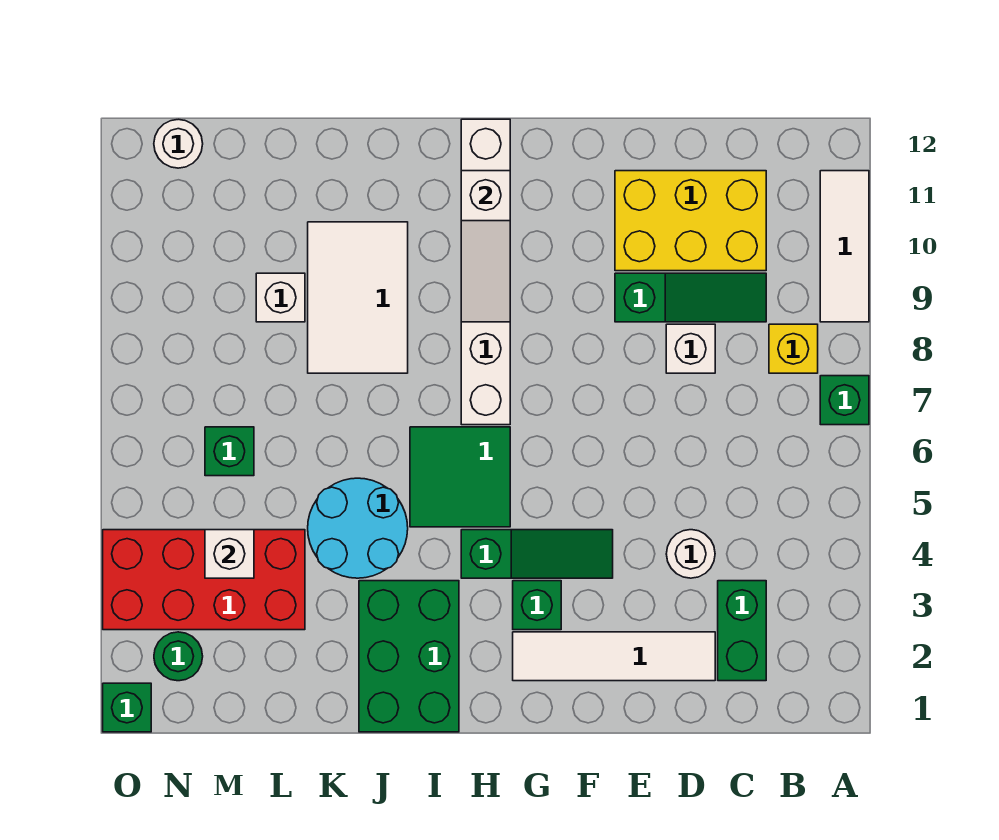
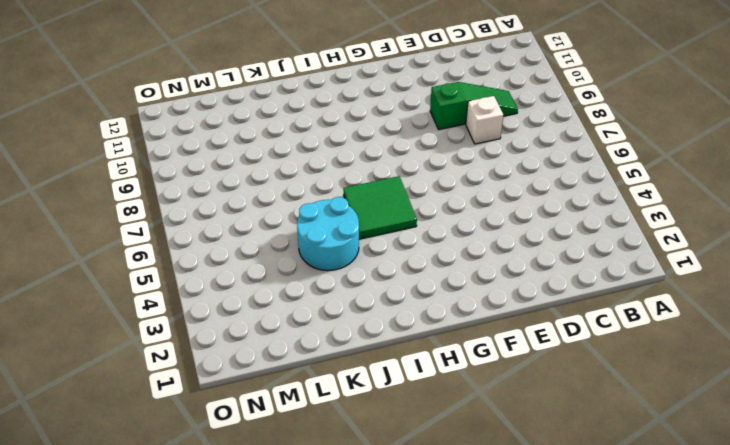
none -> green brick A7 level 1
none -> white tile A9:A11 level 1
none -> yellow brick B8 level 1

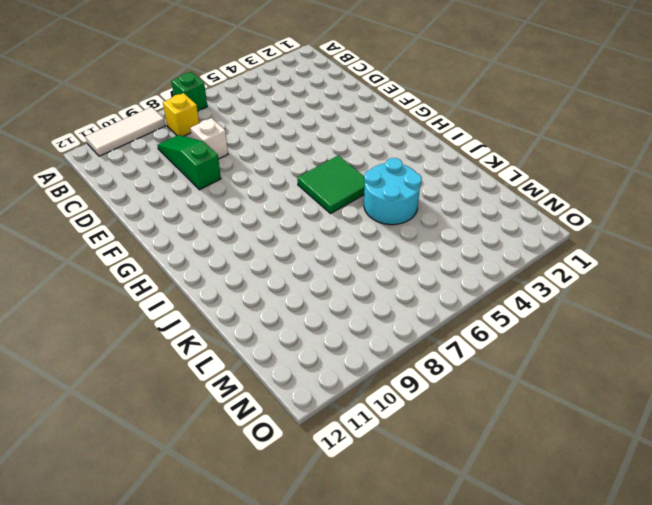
none -> green brick C2:C3 level 1
none -> yellow brick C10:E11 level 1
none -> white tile D2:G2 level 1

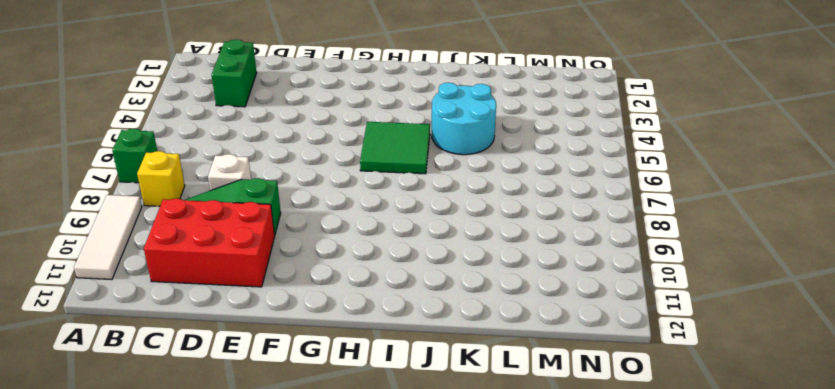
red brick C10:E11 level 1 -> yellow brick C10:E11 level 1
none -> white tile D2:G2 level 1
none -> white round brick D4 level 1
none -> green slope F4:H4 level 1 top H

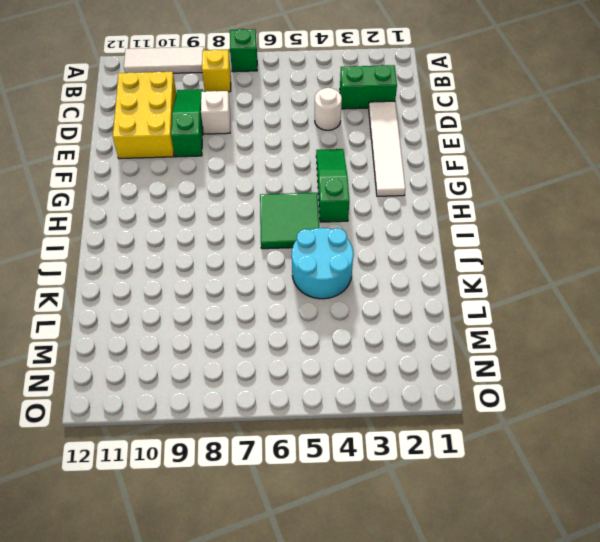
none -> green brick G3 level 1
none -> white brick H7:H12 level 1
none -> green brick I1:J3 level 1

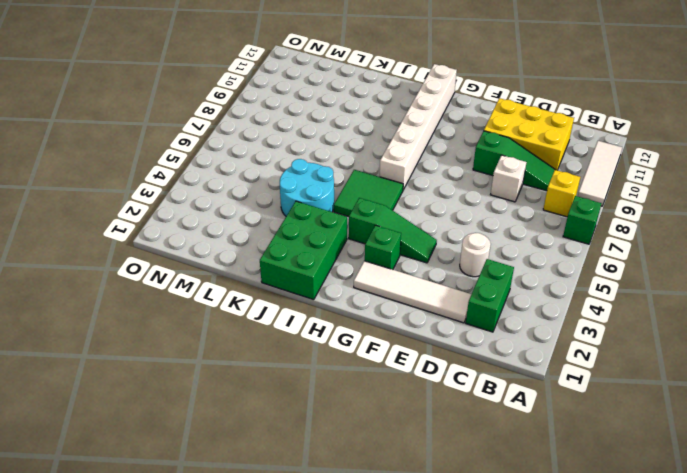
none -> white tile J8:K10 level 1
none -> red brick L3:O4 level 1
none -> white brick L9 level 1

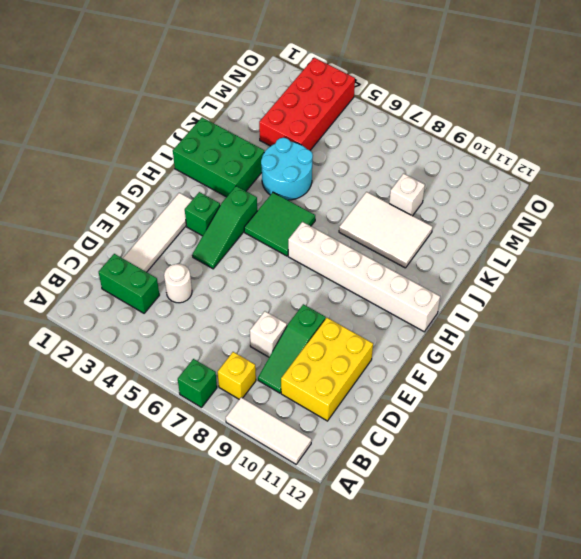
none -> green brick M6 level 1
none -> green round brick N2 level 1
none -> white round brick N12 level 1

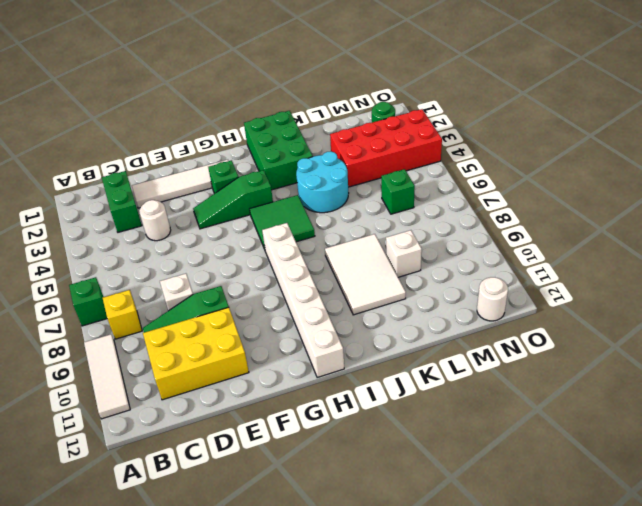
none -> green brick O1 level 1
none -> white slope H9:H11 level 2 top 11
none -> white brick M4 level 2

